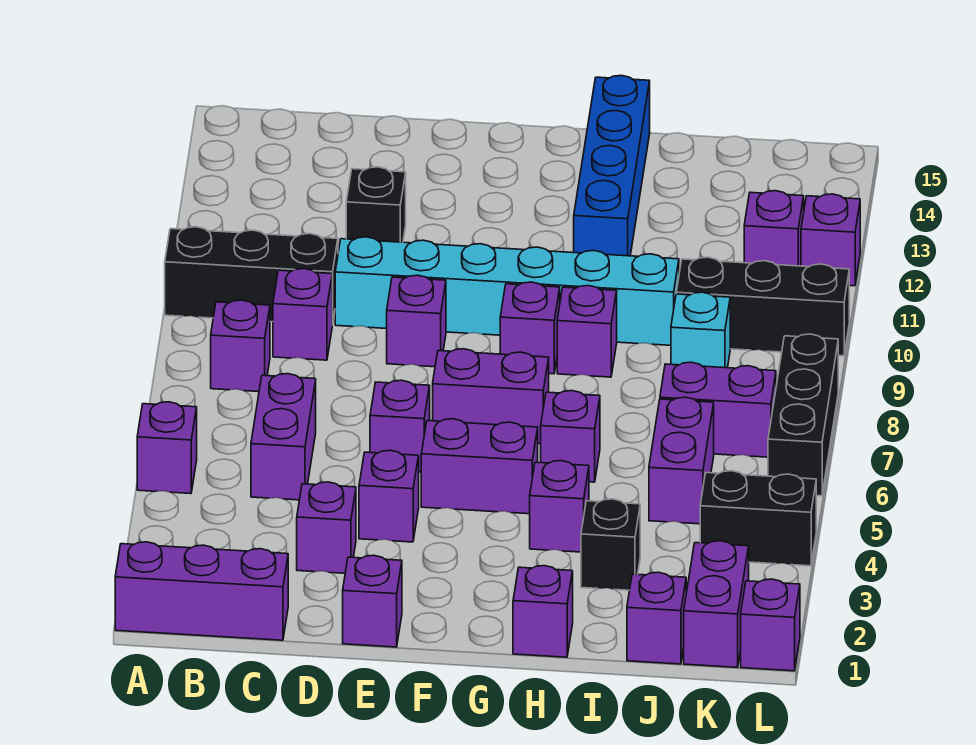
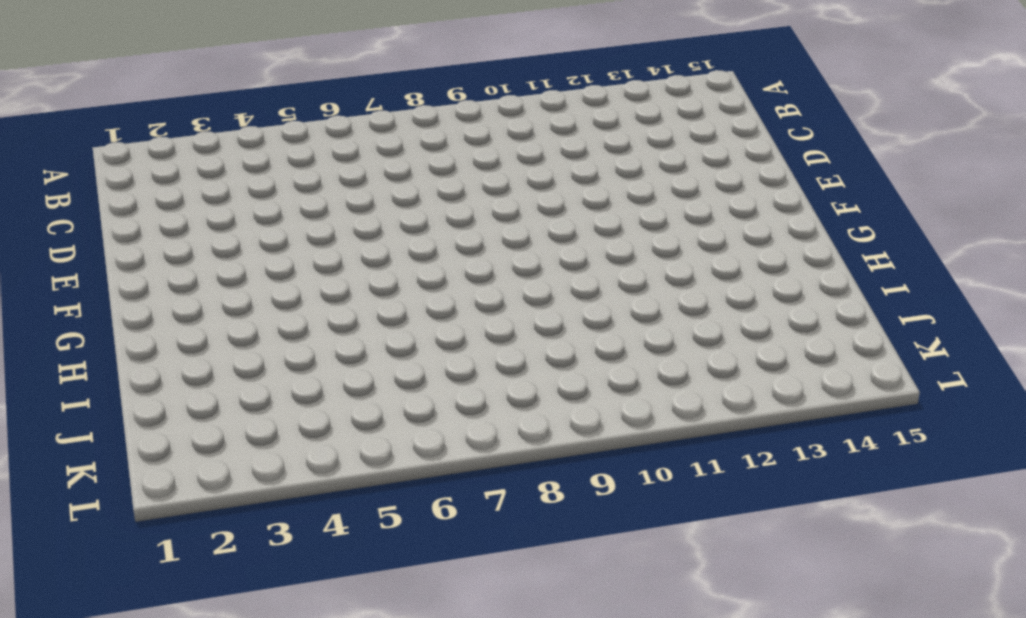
none -> purple brick A1:C1 level 1
none -> purple brick A5 level 1
none -> black brick A10:C10 level 1
none -> purple brick B8 level 1

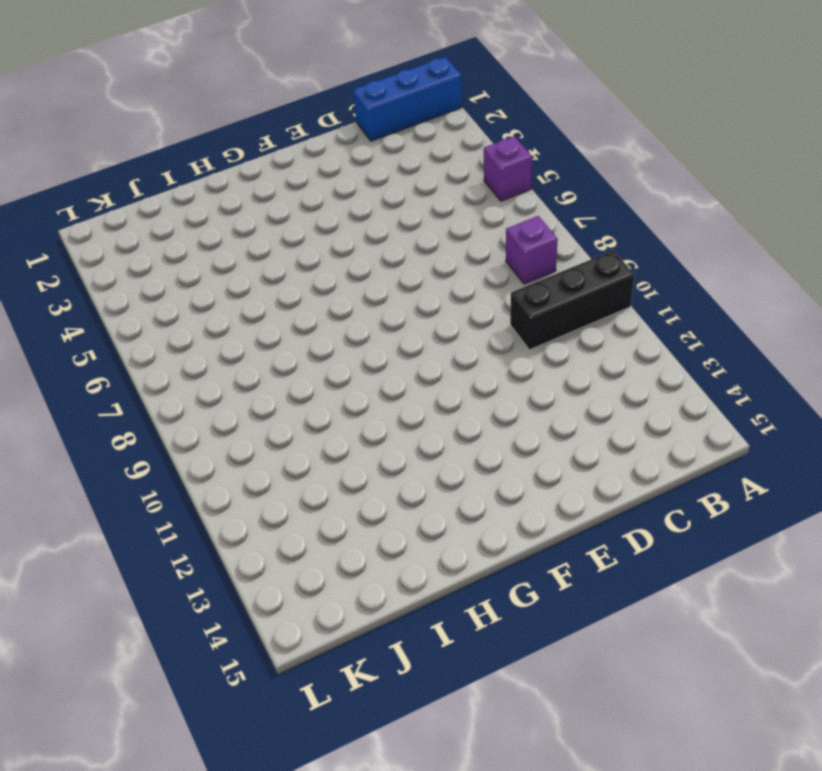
blue brick A1:C1 level 1 -> purple brick A1:C1 level 1
none -> purple brick C5:C6 level 1
none -> purple brick C9 level 1
none -> purple brick D3 level 1
none -> cyan brick D10:I10 level 1

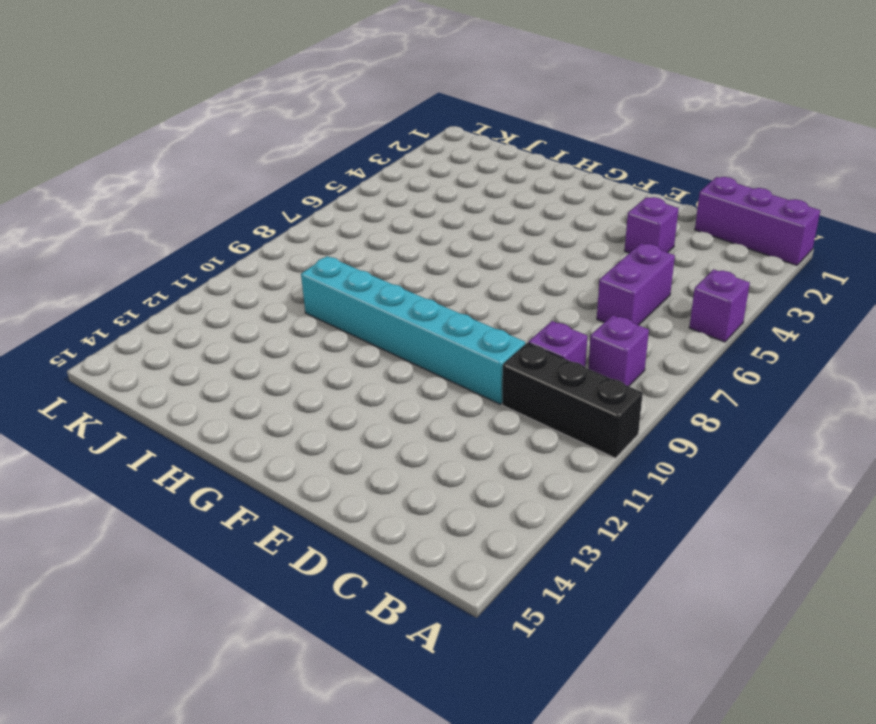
none -> black brick D12 level 1
none -> purple brick E1 level 1
none -> purple brick E4 level 1
none -> purple brick E6 level 1

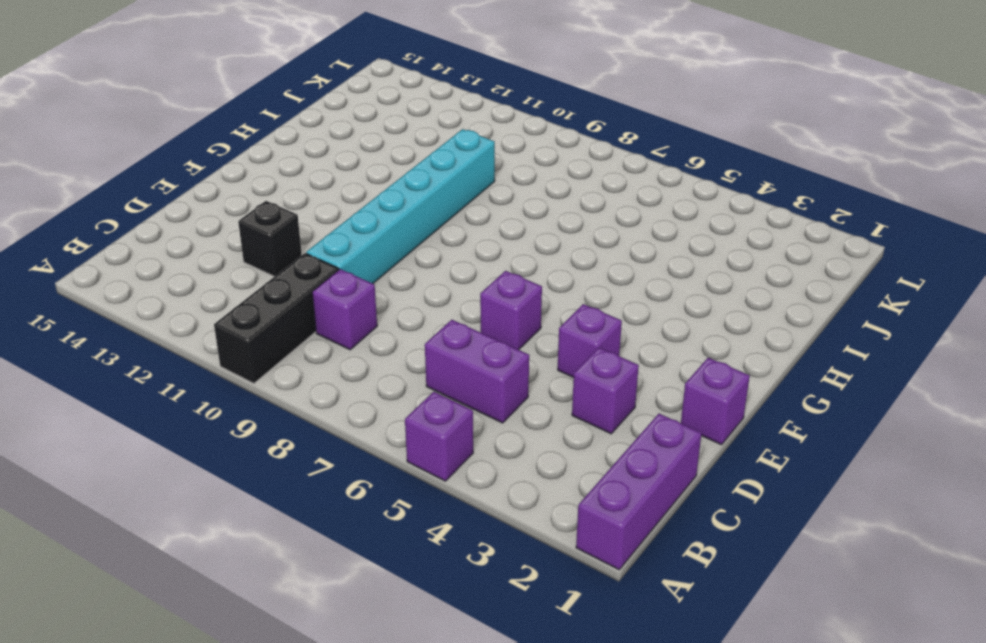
none -> purple brick B8 level 1
none -> purple brick E9 level 1
none -> purple brick F5:G5 level 1
none -> purple brick F7:G7 level 1

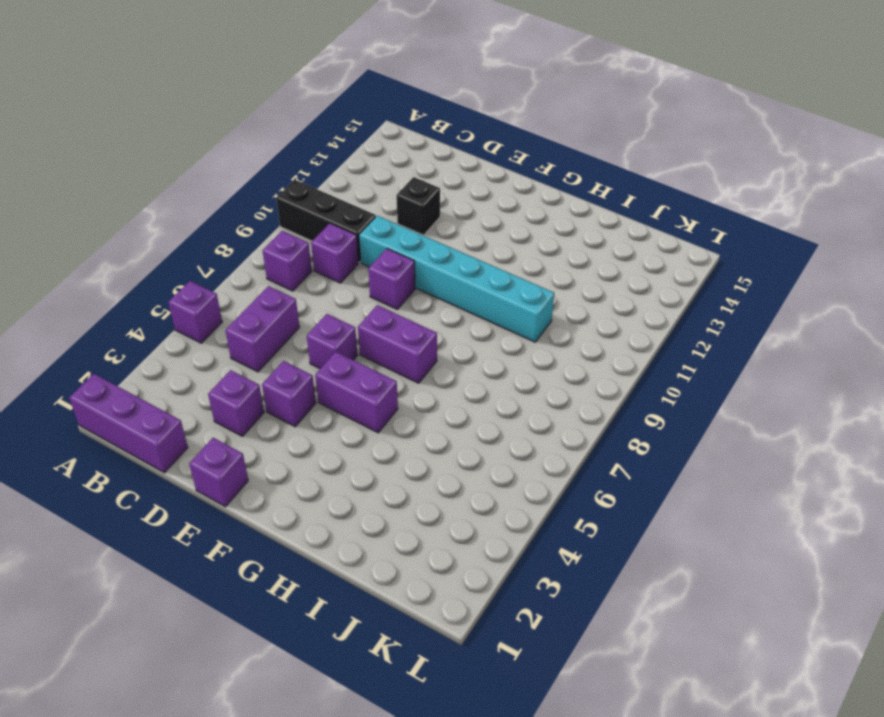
none -> purple brick G9 level 1
none -> purple brick H1 level 1
none -> purple brick H4 level 1
none -> purple brick H6 level 1

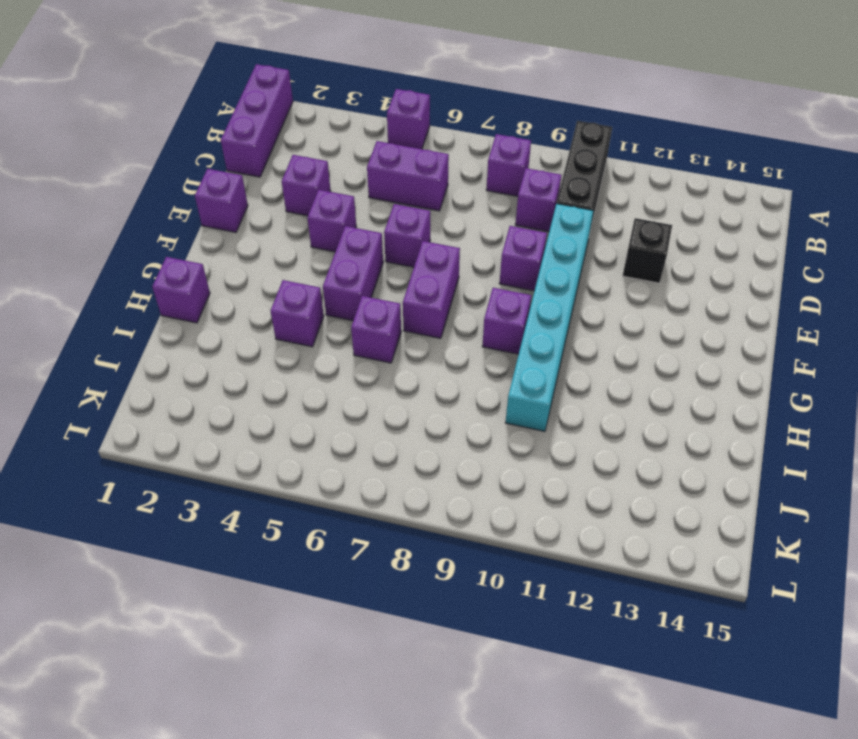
none -> purple brick H9 level 1
none -> blue brick H12:H15 level 1
none -> black brick I3 level 1
none -> purple brick J1 level 1

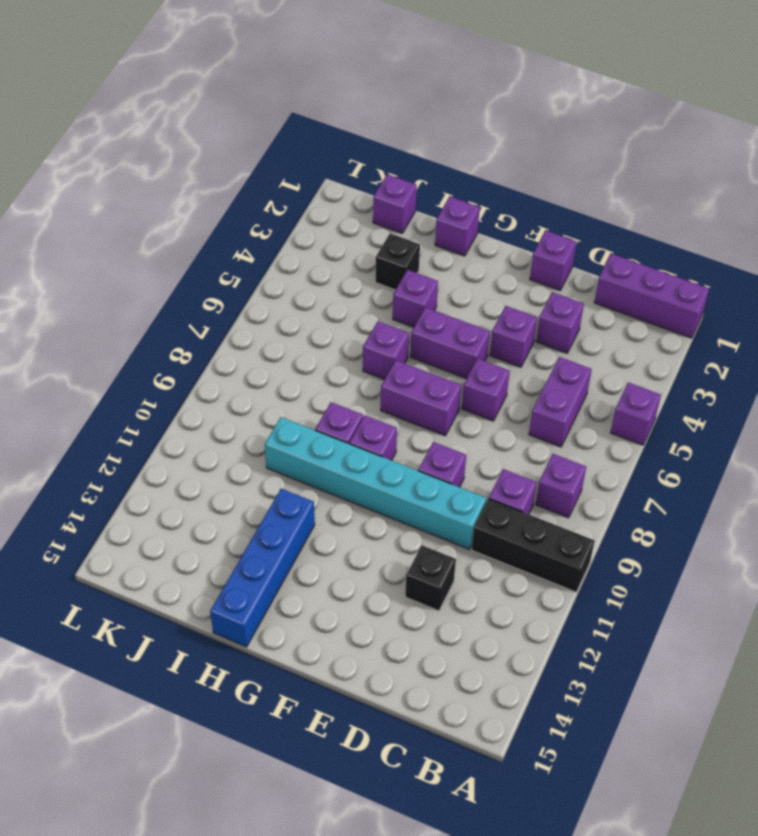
none -> purple brick J5:J6 level 1
none -> purple brick J7:K7 level 1
none -> cyan brick J9 level 1
none -> black brick J10:L10 level 1

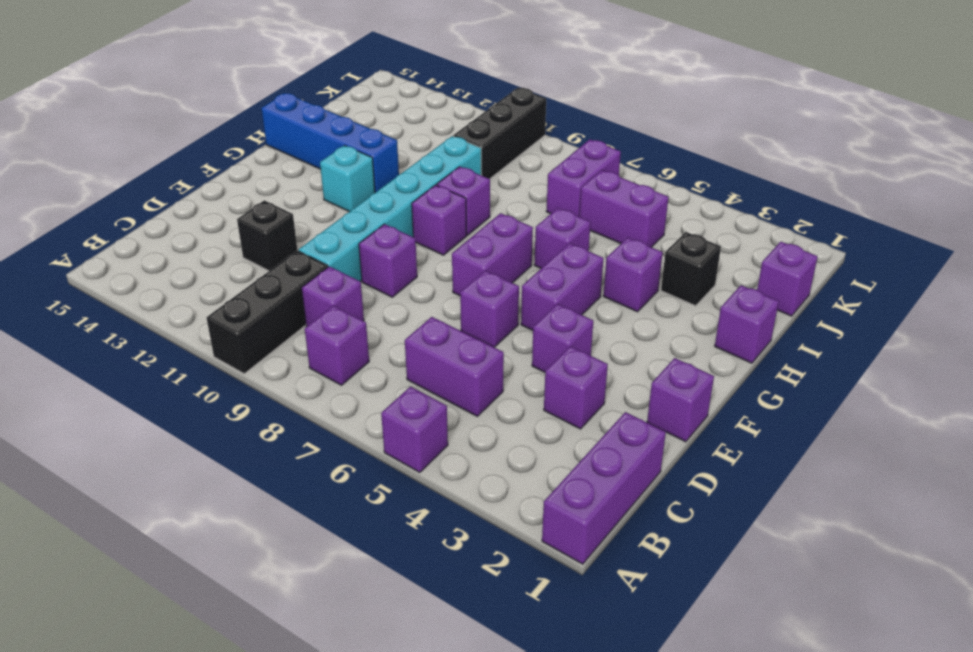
cyan brick G12 level 1 -> cyan brick J9 level 1
none -> purple brick K1:K2 level 1
none -> black brick K4:L4 level 1
none -> purple brick K12 level 1
none -> purple brick L1 level 1

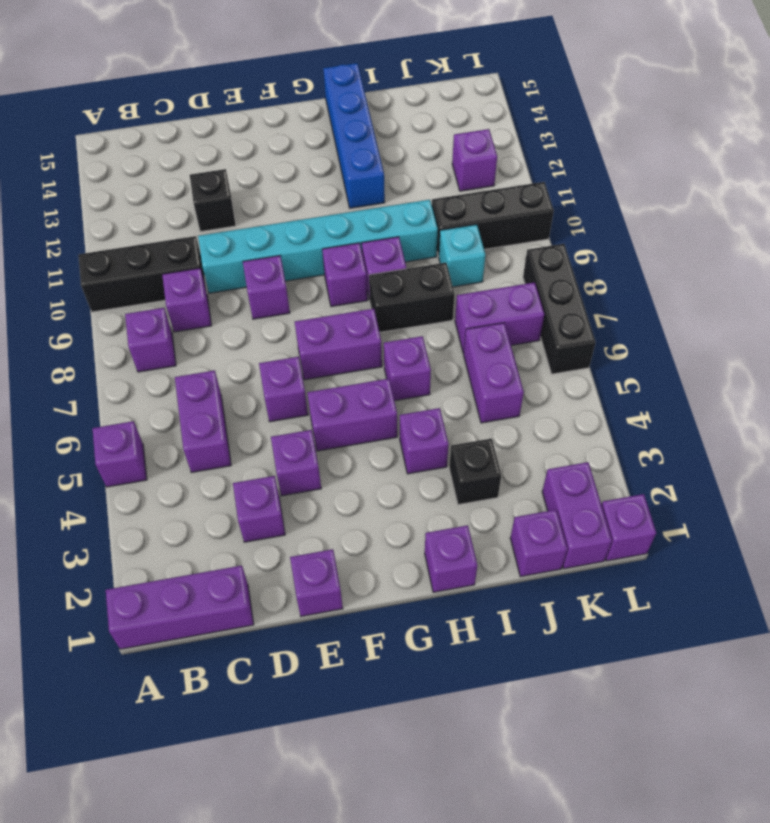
black brick H8:I8 level 1 -> black brick K4:L4 level 1
none -> purple brick L12 level 1

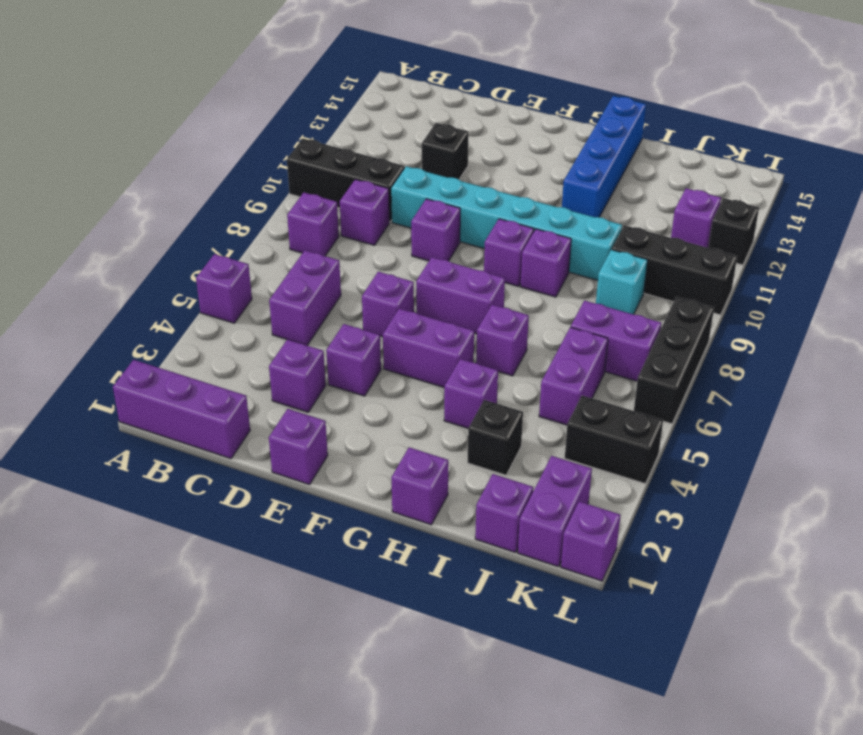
black brick L12 level 1 -> purple brick L12 level 1

